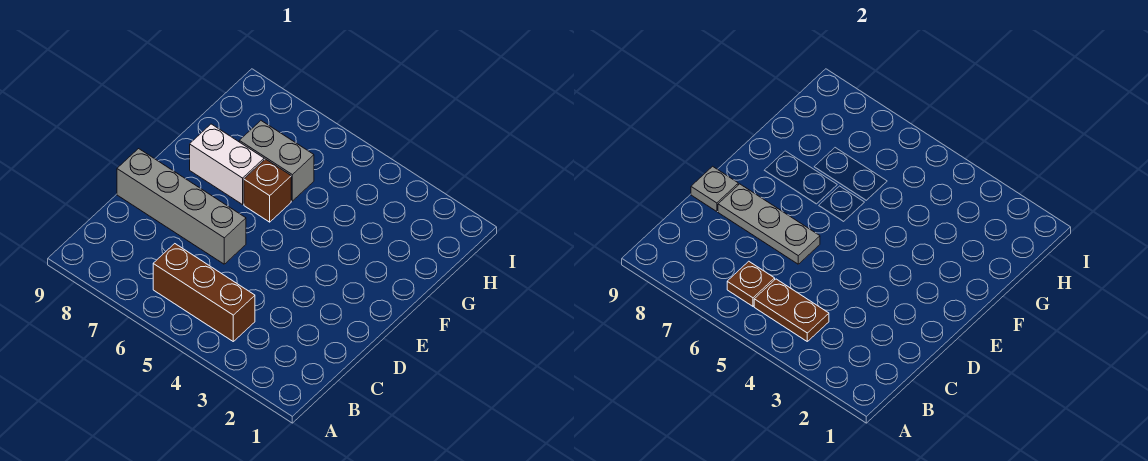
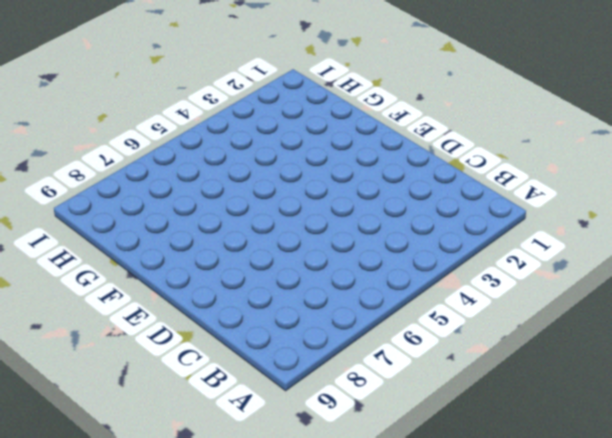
none -> brown brick B4:B6 level 1
none -> grey brick D6:D9 level 1

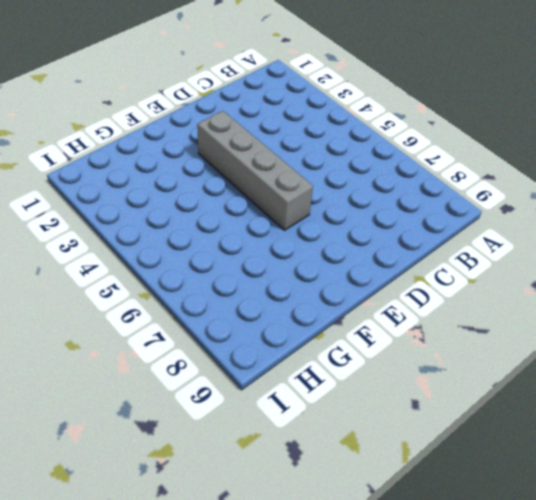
grey brick E3:E6 level 1 -> grey brick D6:D9 level 1
none -> brown brick B4:B6 level 1
none -> brown brick F6 level 1

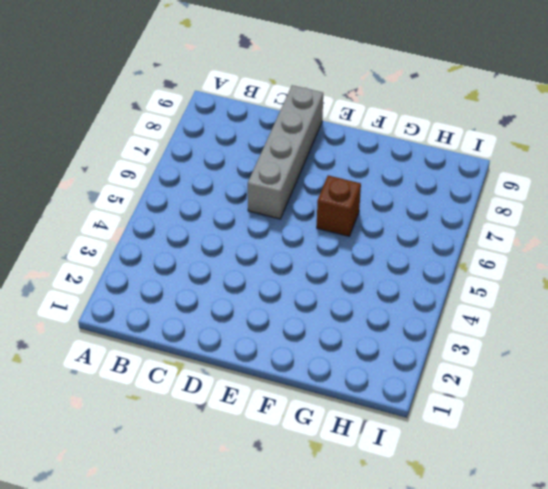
none -> brown brick B4:B6 level 1
none -> white brick F7:F8 level 1

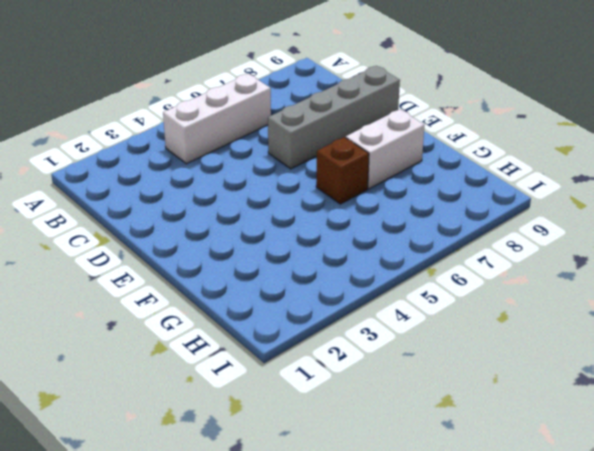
white brick B4:B6 level 1 -> brown brick B4:B6 level 1
none -> grey brick G6:G7 level 1
none -> brown plate B4:B5 level 2

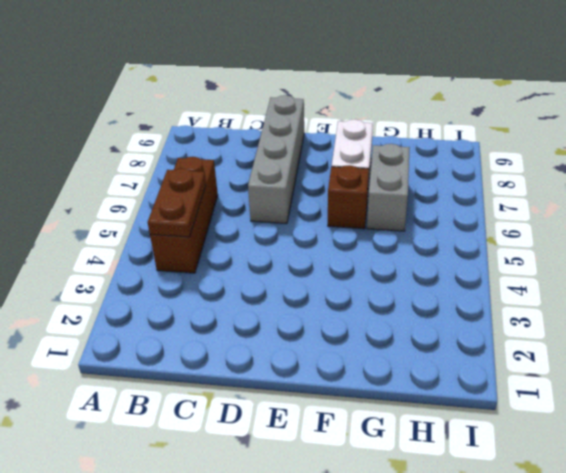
none -> brown plate B6 level 2
none -> grey plate D6:D8 level 2

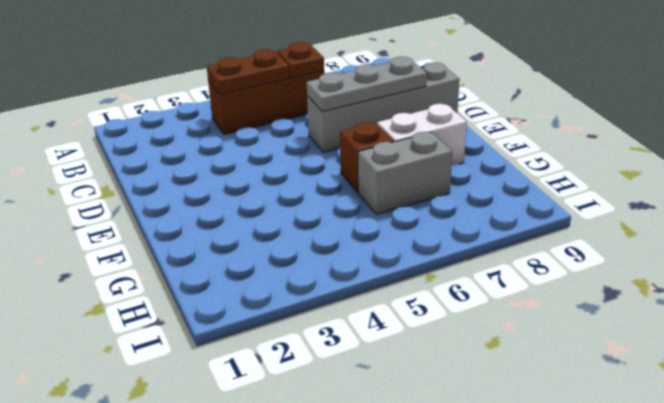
none -> grey plate D9 level 2

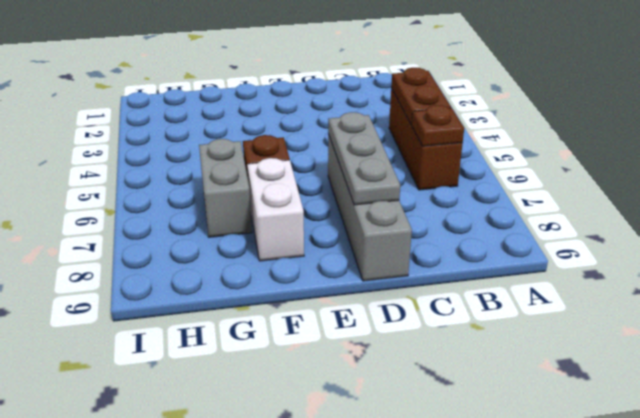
none -> grey plate D9 level 2

